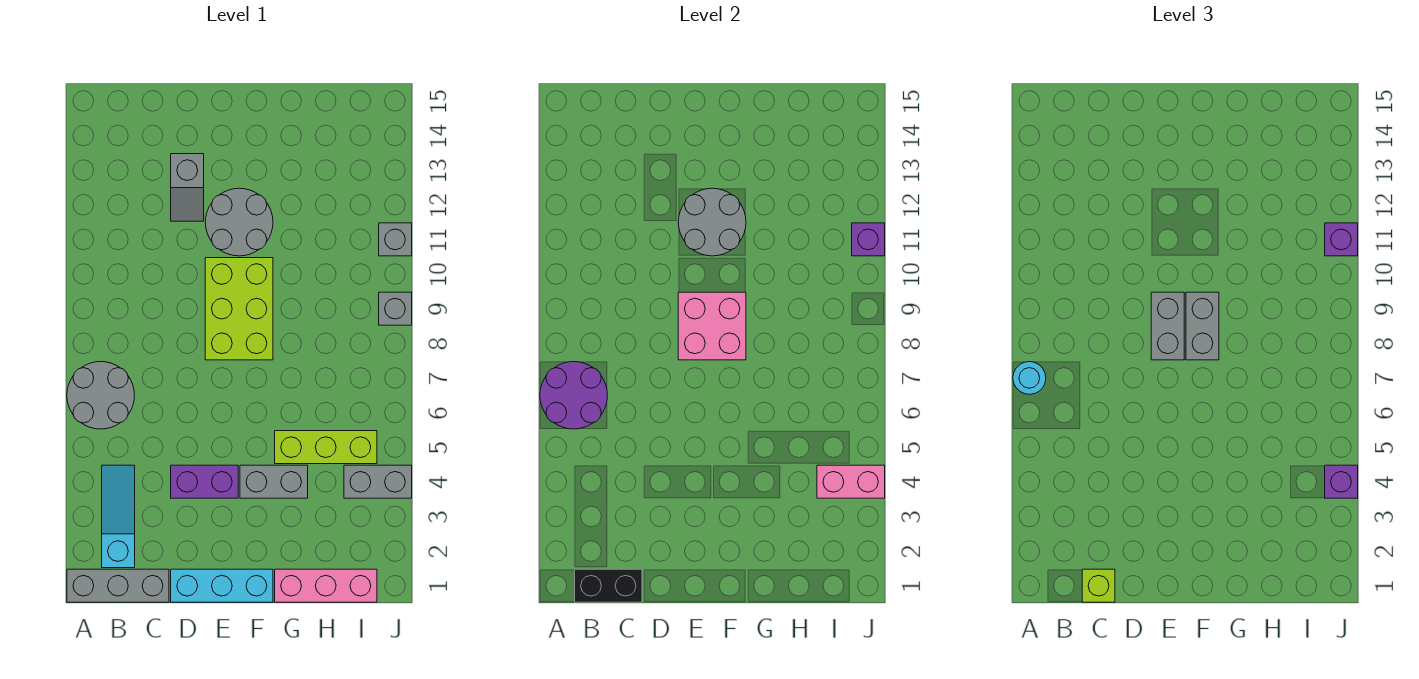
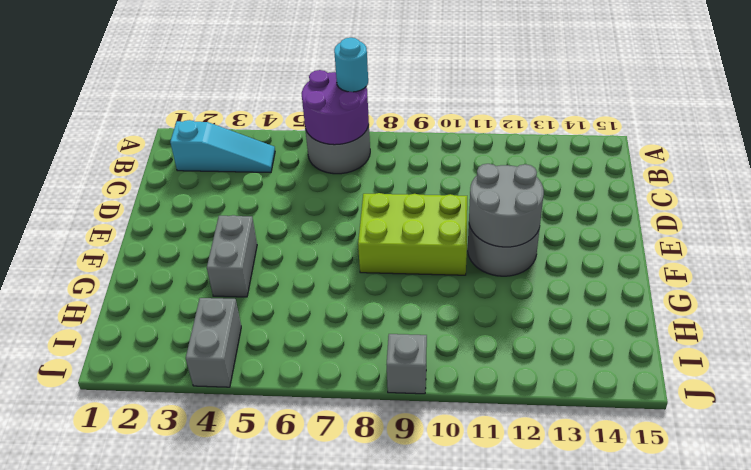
none -> grey brick A1:C1 level 1
none -> cyan brick D1:F1 level 1
none -> purple brick D4:E4 level 1

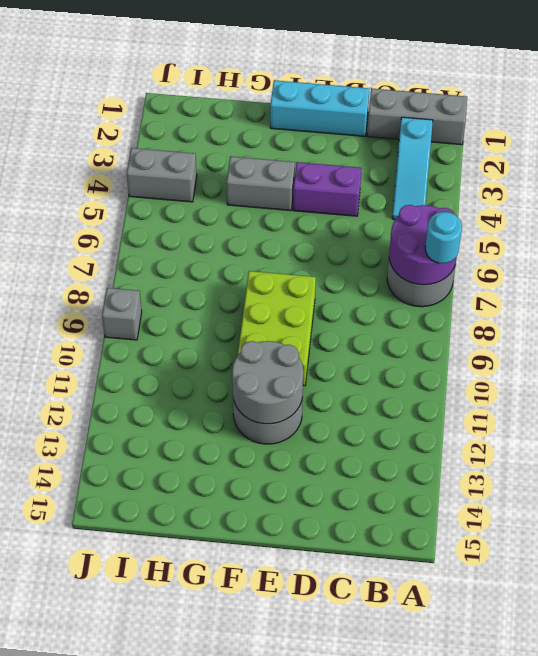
none -> grey slope D12:D13 level 1 top 13
none -> pink brick G1:I1 level 1
none -> lime brick G5:I5 level 1

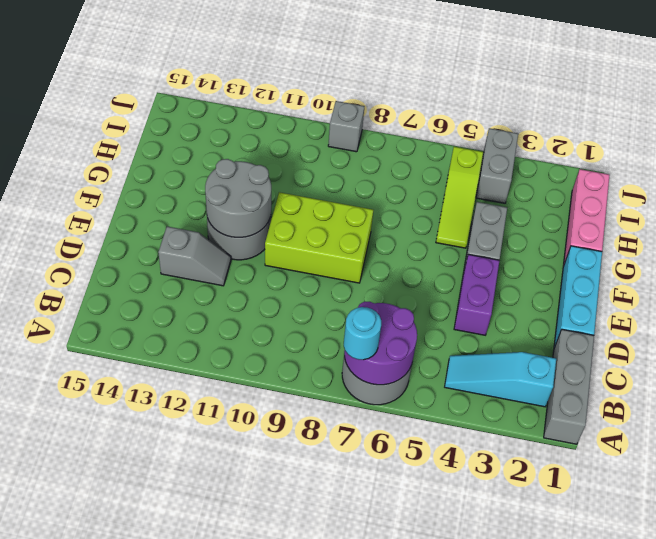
lime slope G5:I5 level 1 top I -> lime brick G5:I5 level 1
none -> grey brick J11 level 1
none -> black brick B1:C1 level 2
none -> pink brick E8:F9 level 2

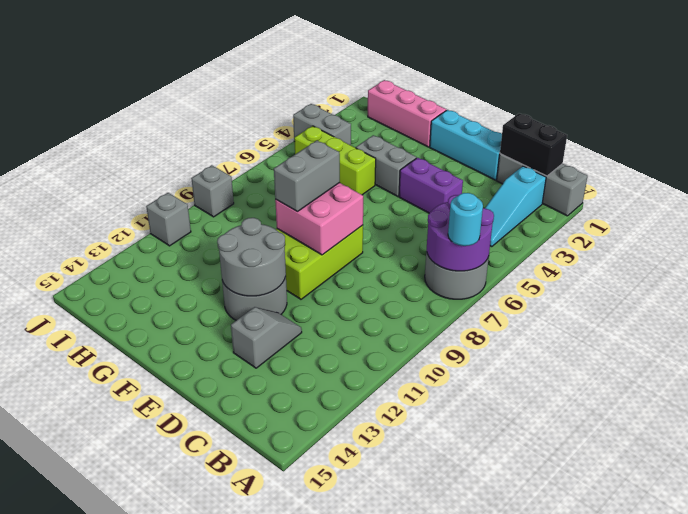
none -> pink brick I4:J4 level 2
none -> purple brick J11 level 2
none -> lime brick C1 level 3

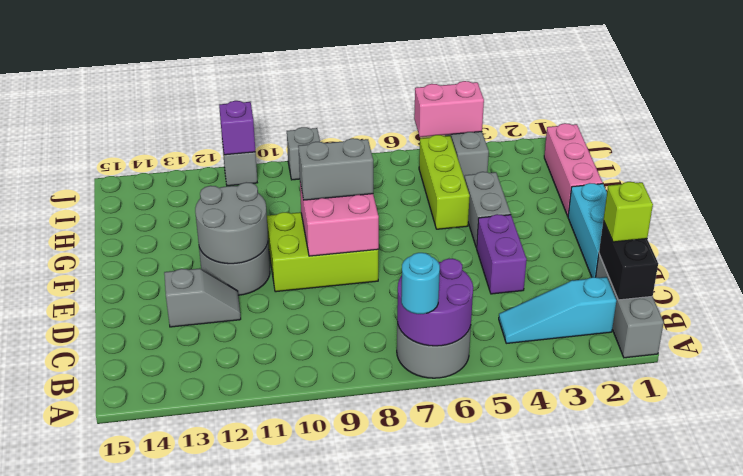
pink brick J4:J5 level 2 -> pink brick I4:J4 level 2
none -> grey brick E8:E9 level 3
none -> purple brick J4 level 3
none -> purple brick J11 level 3

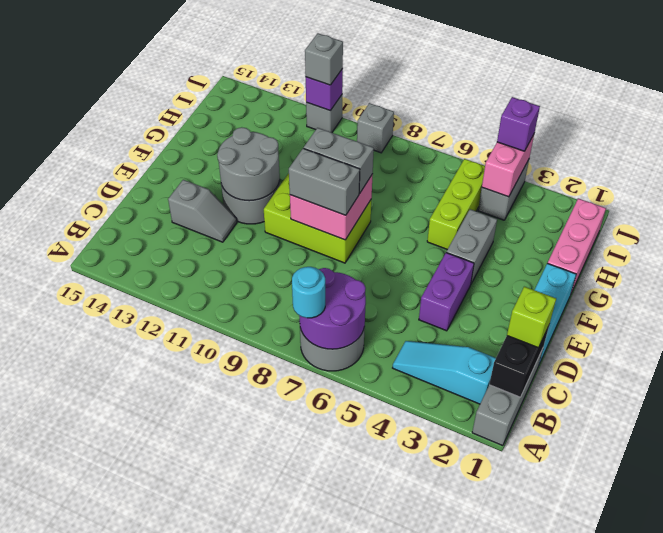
grey brick J11 level 3 -> purple brick J11 level 3

